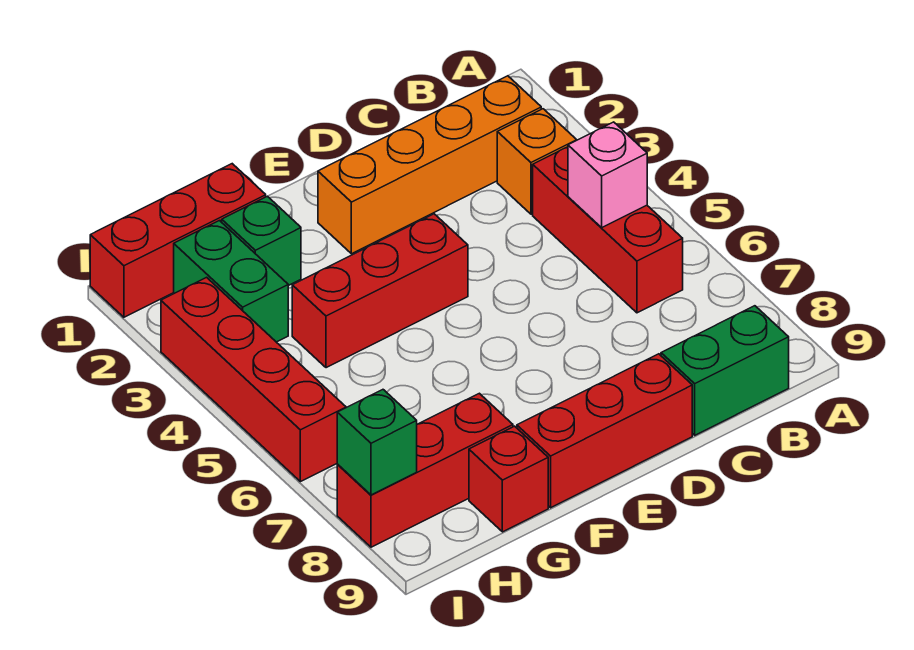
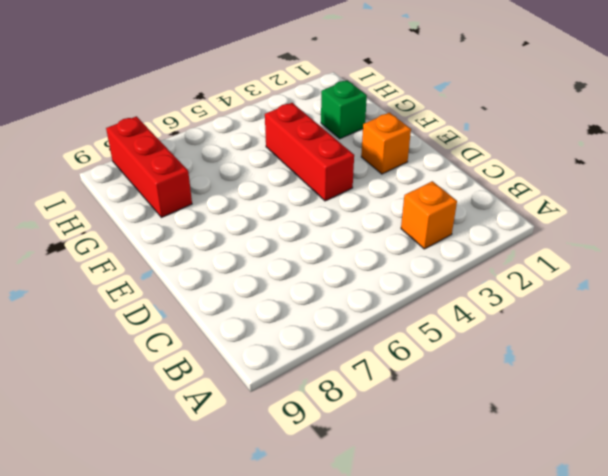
orange brick E2 level 1 -> orange brick B2:E2 level 1
none -> red brick B4:B6 level 1
none -> green brick B9:C9 level 1
none -> red brick D9:F9 level 1

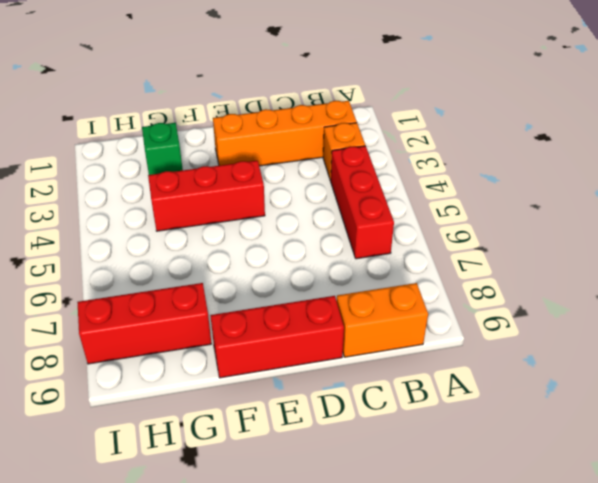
orange brick B9:C9 level 1 -> green brick B9:C9 level 1
none -> red brick G1:I1 level 1
none -> red brick G9 level 1
none -> green brick H2:H3 level 1

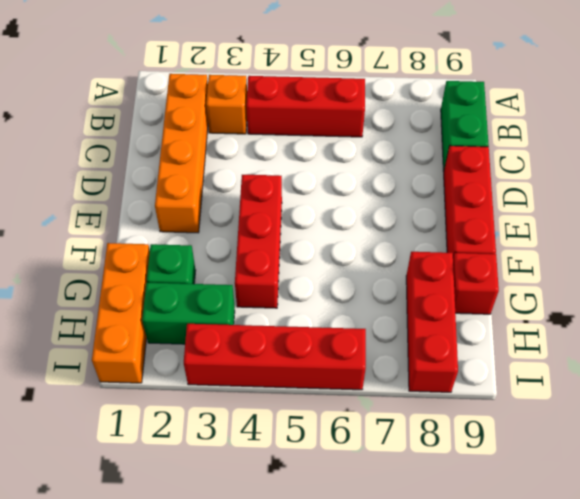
orange brick G1:I1 level 1 -> red brick G1:I1 level 1
none -> pink brick B5 level 2
none -> green brick I8 level 2

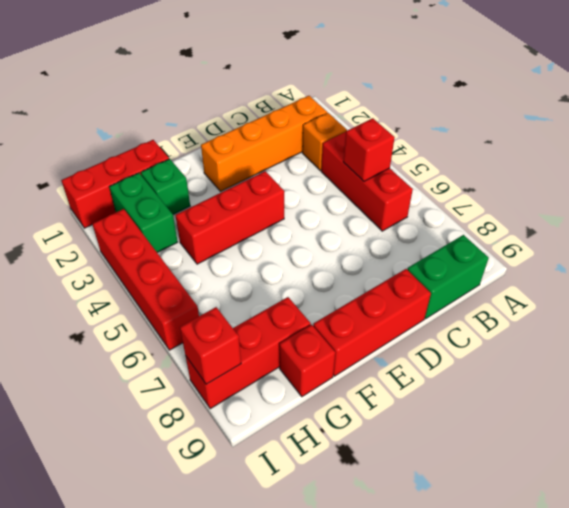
red brick B5 level 2 -> pink brick B5 level 2
red brick I8 level 2 -> green brick I8 level 2

